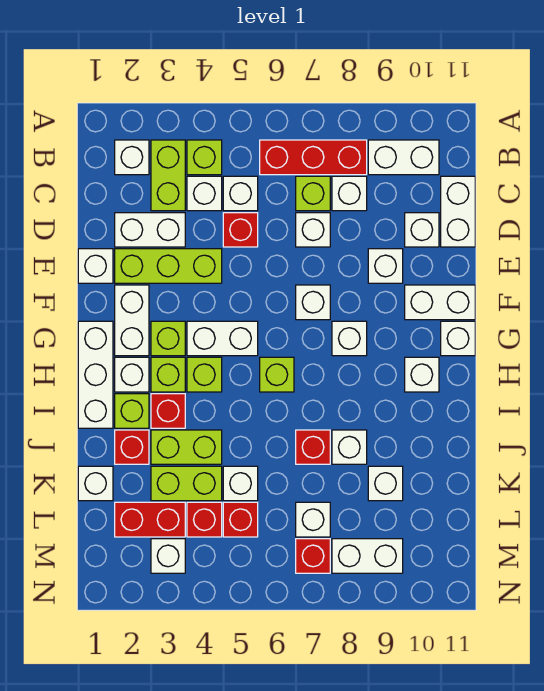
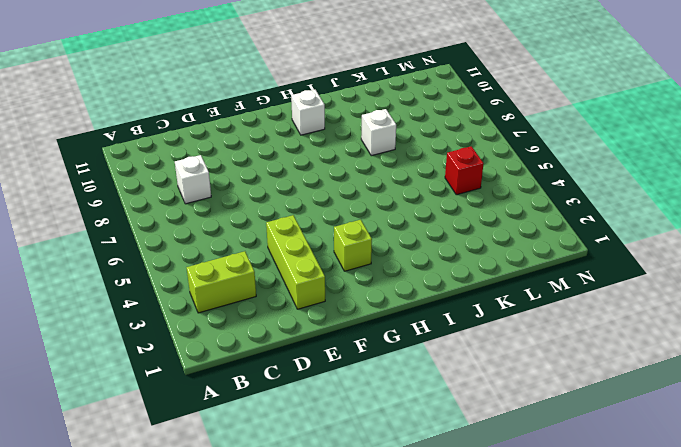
none -> white brick B2 level 1
none -> lime brick B4 level 1
none -> red brick B6:B8 level 1
none -> white brick B9:B10 level 1

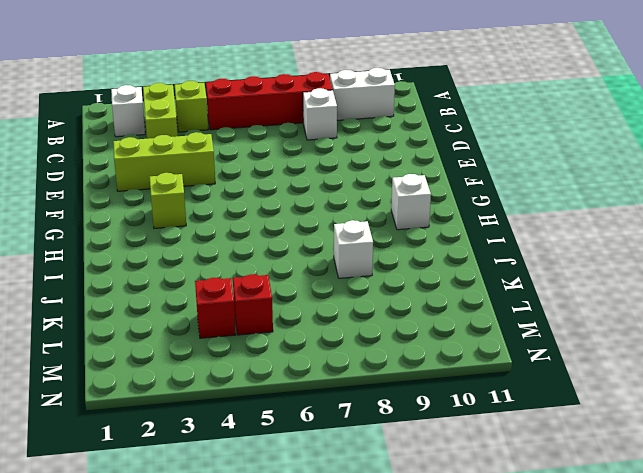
red brick B5:B8 level 1 -> red brick B6:B8 level 1
none -> white brick C4 level 1
none -> white brick C5 level 1
none -> lime brick C7 level 1
none -> white brick C11:D11 level 1

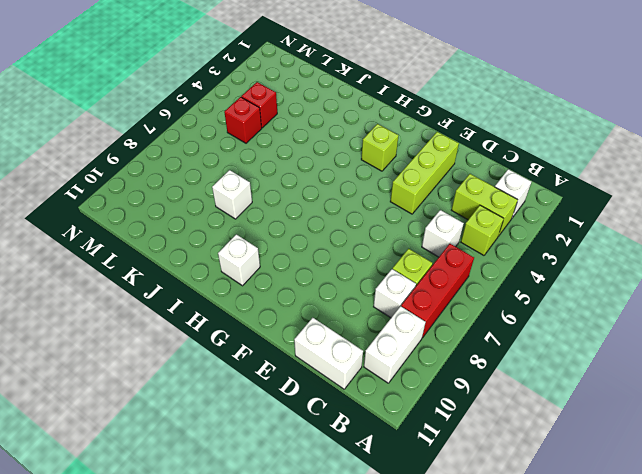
none -> white brick C4 level 1
none -> white brick D2:D3 level 1
none -> red brick D5 level 1
none -> white brick D7 level 1

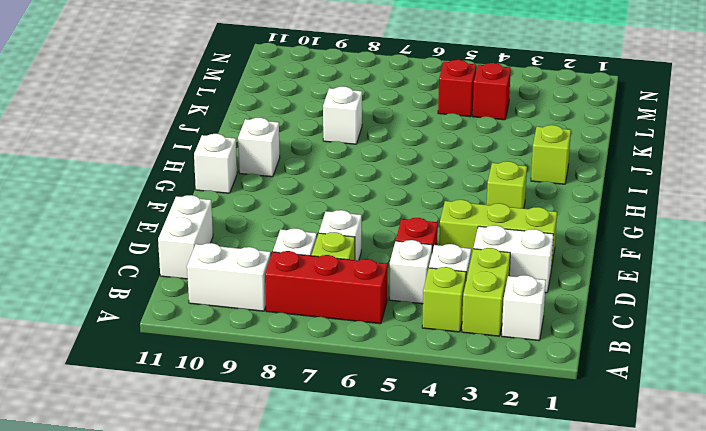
none -> white brick D10 level 1
none -> white brick E1 level 1
none -> white brick E9 level 1
none -> white brick F2:G2 level 1

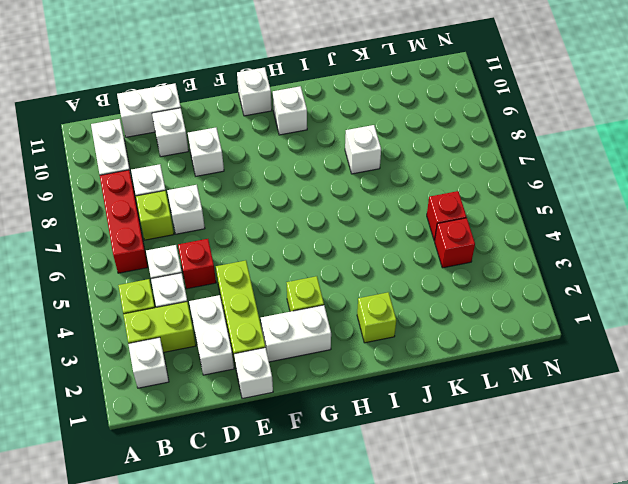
none -> white brick F7 level 1
none -> white brick F10:F11 level 1
none -> white brick G1:I1 level 1
none -> white brick G4:G5 level 1

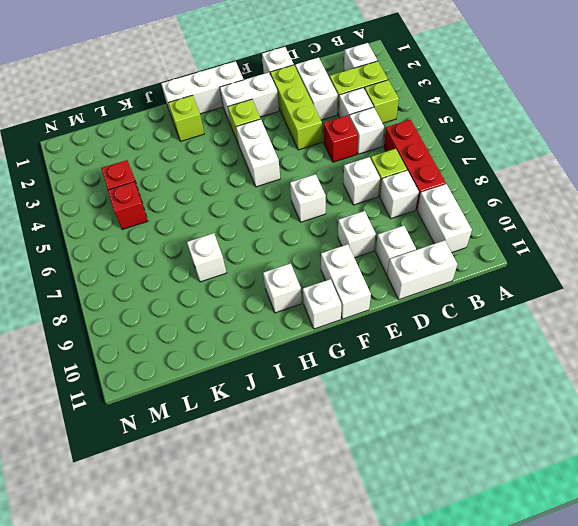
none -> white brick G8 level 1
none -> white brick H2 level 1
none -> lime brick H3 level 1
none -> lime brick H4 level 1

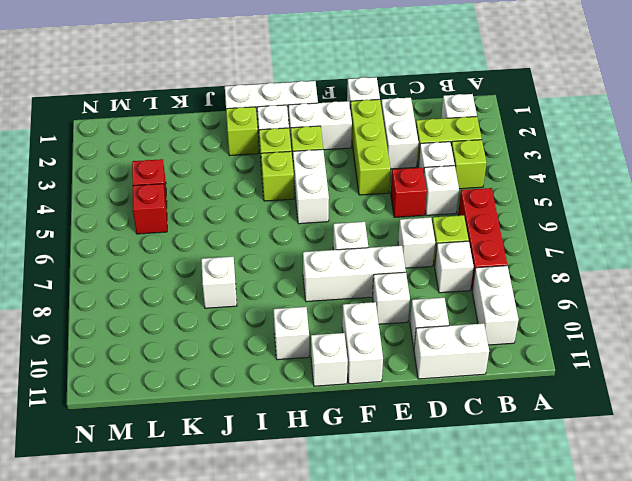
white brick E8:G8 level 1 -> white brick G8 level 1
none -> lime brick H6 level 1
none -> red brick I3 level 1
none -> red brick J2 level 1
none -> lime brick J3:J4 level 1

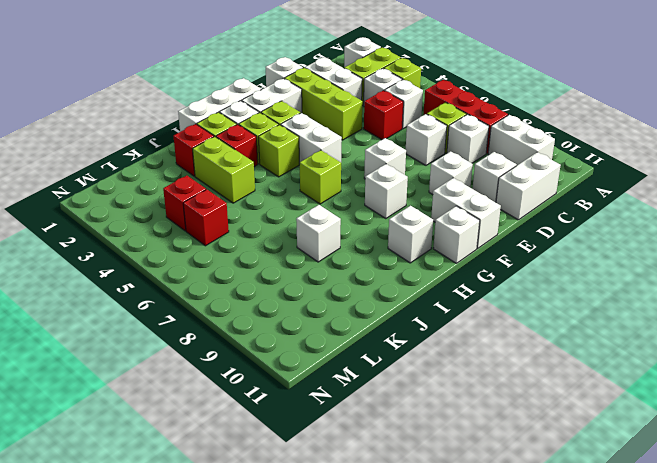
none -> red brick J7 level 1
none -> white brick K1 level 1
none -> lime brick K3:K4 level 1
none -> white brick K5 level 1

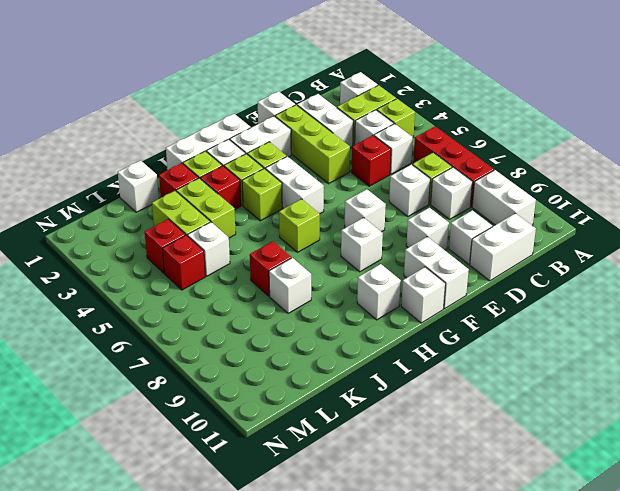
none -> white brick K9 level 1
none -> red brick L2:L3 level 1
none -> white brick L7 level 1
none -> white brick M3 level 1

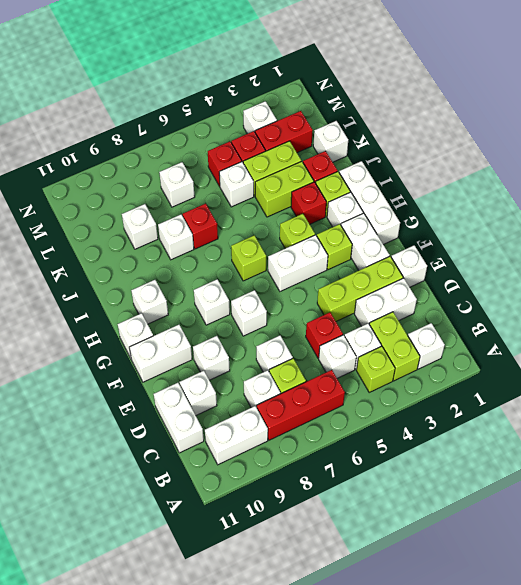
none -> lime brick H3 level 1
none -> red brick M7 level 1
none -> white brick M8:M9 level 1

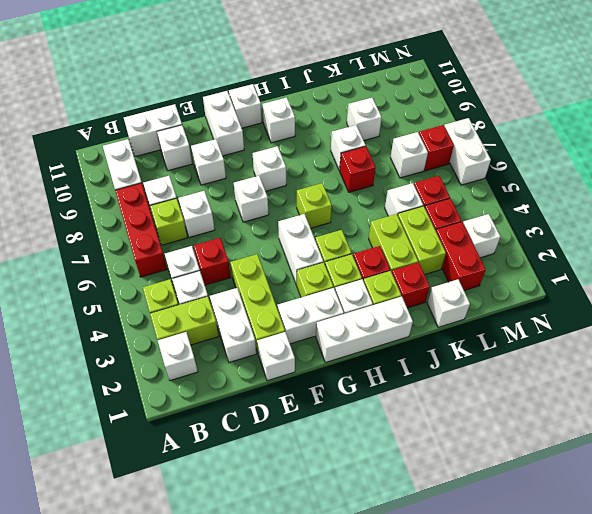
white brick N6:N7 level 1 -> white brick M8:M9 level 1

